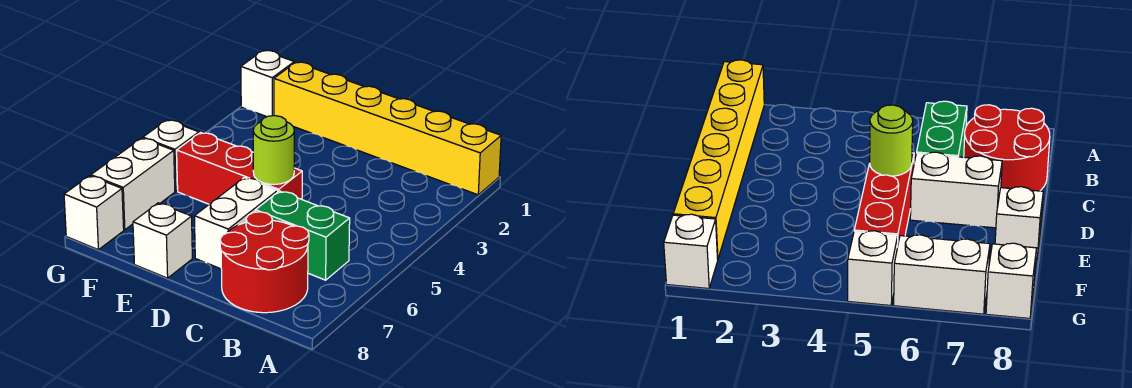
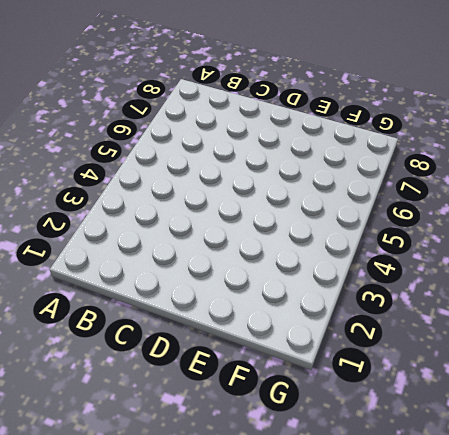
none -> yellow brick A1:F1 level 1
none -> green brick B6:C6 level 1

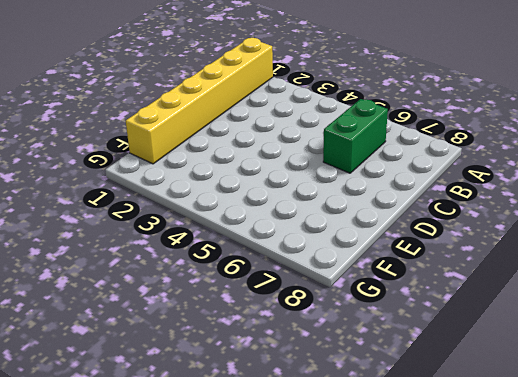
none -> red round brick B7:C8 level 1
none -> red brick D5:F5 level 1

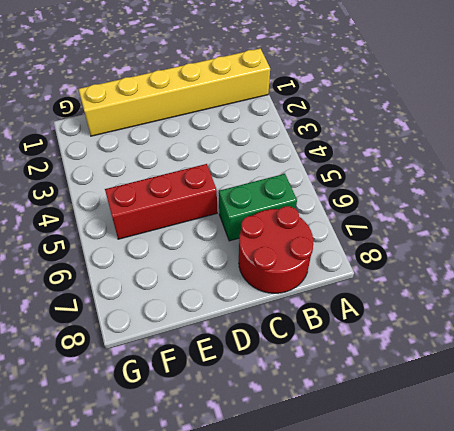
none -> white brick D6:D7 level 1
none -> white brick E8 level 1

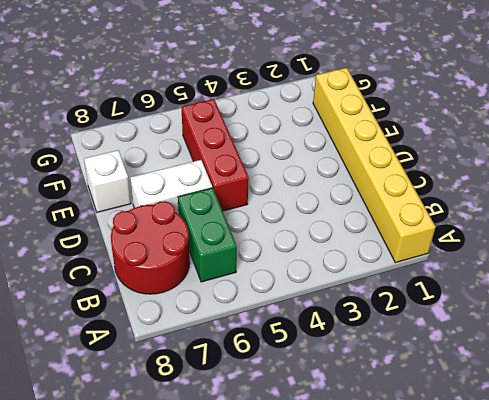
none -> white brick G1 level 1
none -> white brick G5 level 1

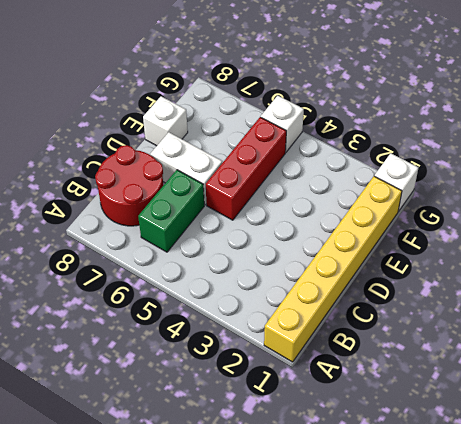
none -> white brick G6:G7 level 1
none -> white brick G8 level 1

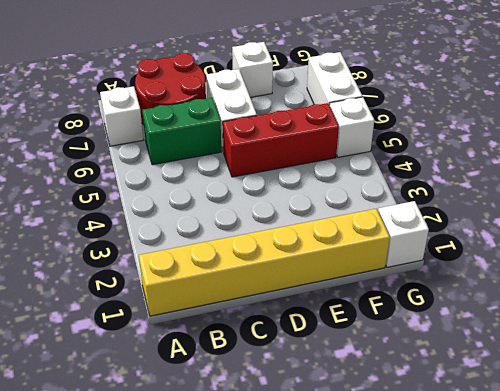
white brick A7 level 1 -> white brick G8 level 1
none -> lime round brick D5 level 2

